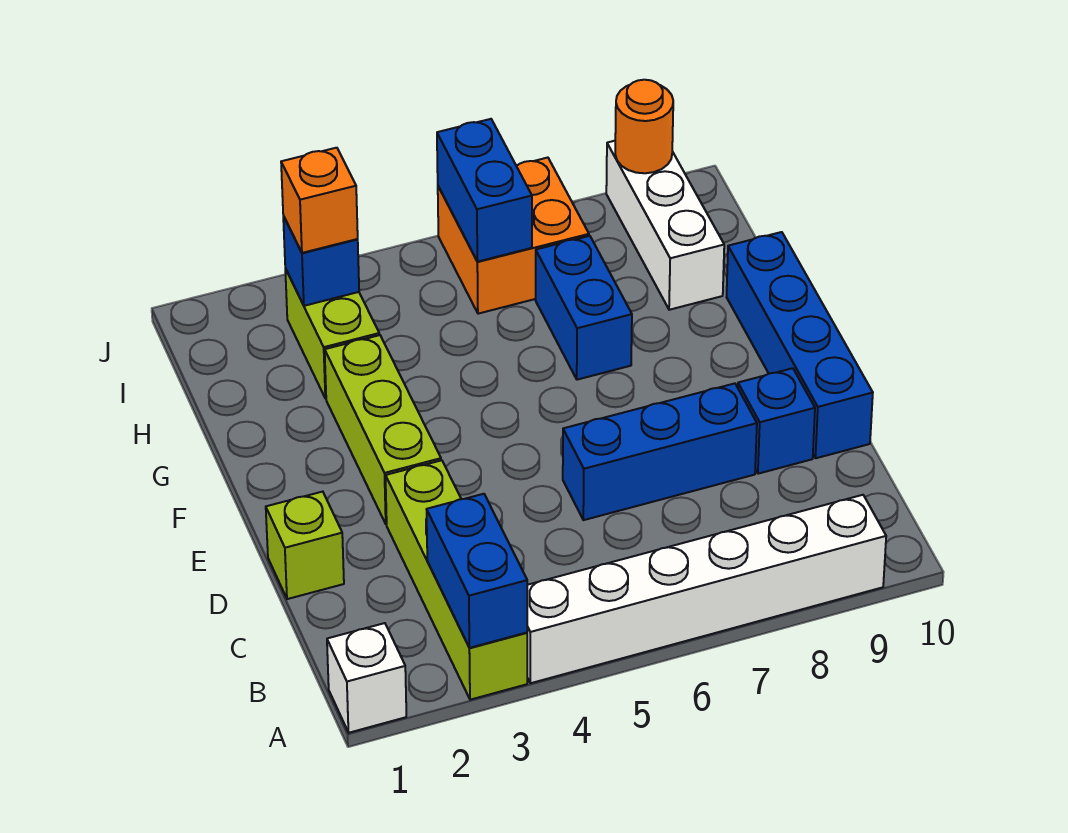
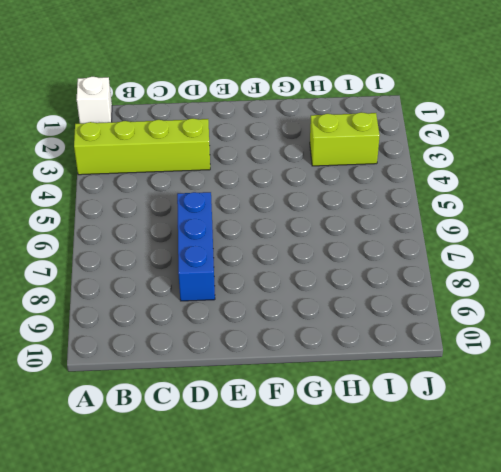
none -> white brick A4:A9 level 1
none -> lime brick D1 level 1
none -> blue brick D9 level 1

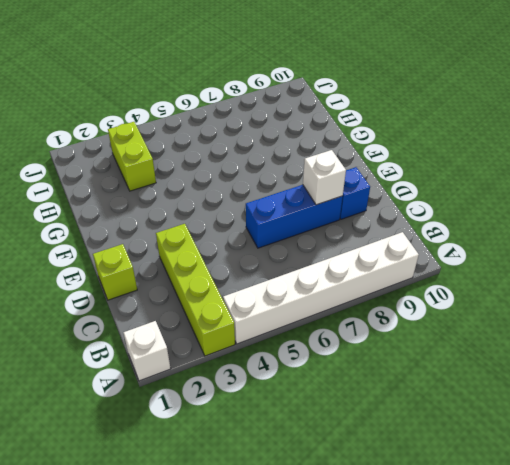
white brick D8 level 2 -> none
none -> blue brick D10:G10 level 1
none -> lime brick E3:G3 level 1
none -> blue brick G7:H7 level 1

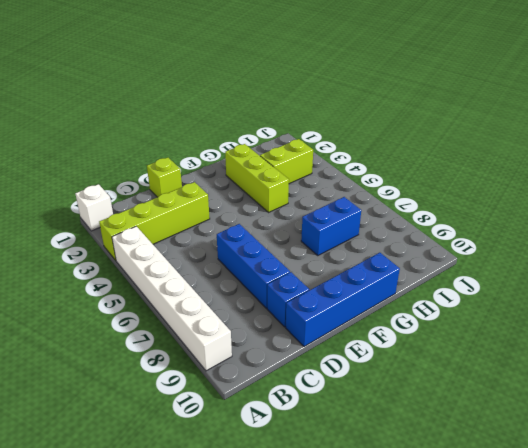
lime brick G2:G4 level 1 -> lime brick E3:G3 level 1
none -> white brick H9:J9 level 1
none -> orange brick I6:J7 level 1
none -> blue brick A3:B3 level 2

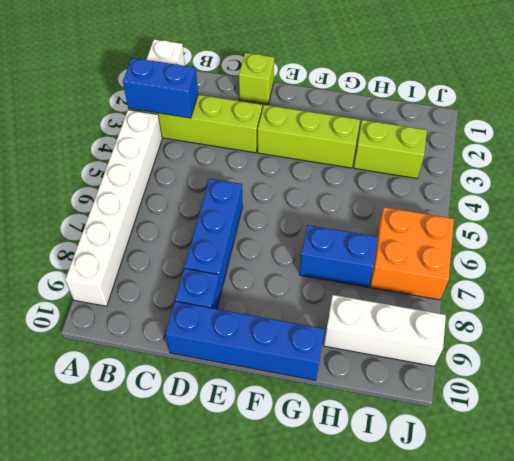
none -> blue brick I3 level 2
none -> blue brick I6:J6 level 2
none -> orange round brick J9 level 2

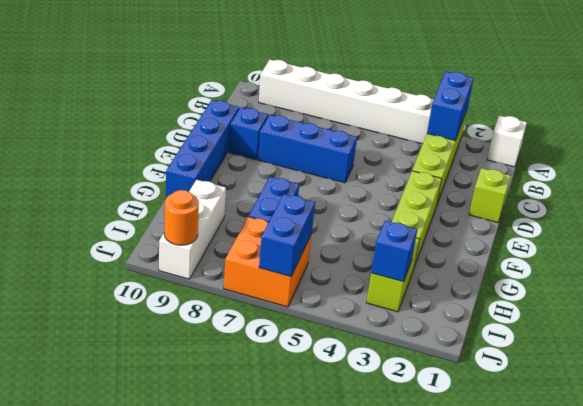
none -> orange brick I3 level 3

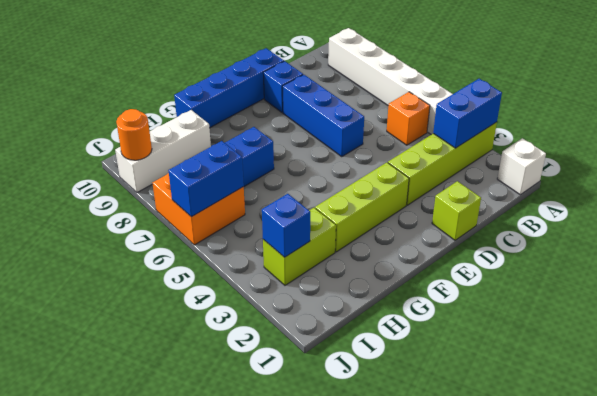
orange brick B5 level 1 -> orange brick I3 level 3

